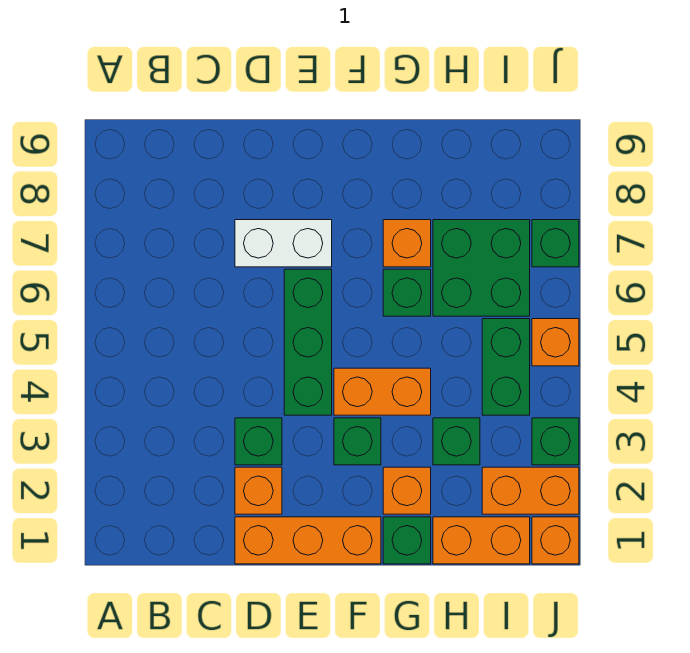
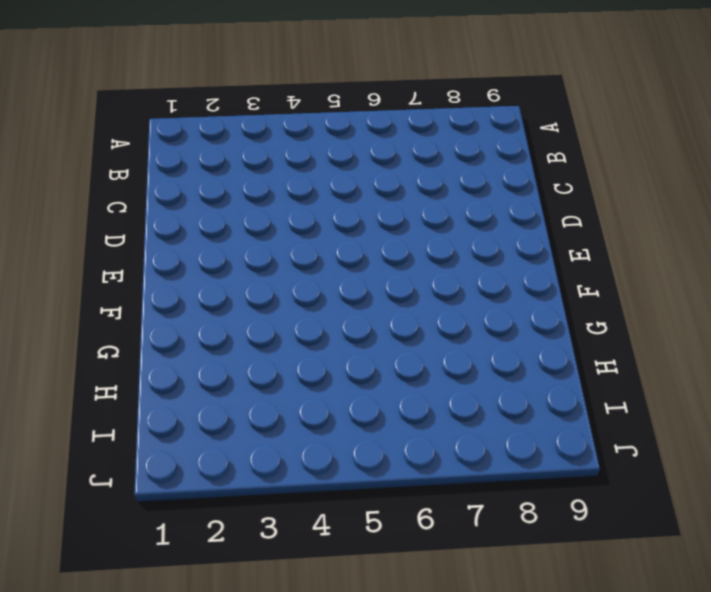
none -> orange brick D1:F1 level 1
none -> orange brick D2 level 1
none -> green brick D3 level 1

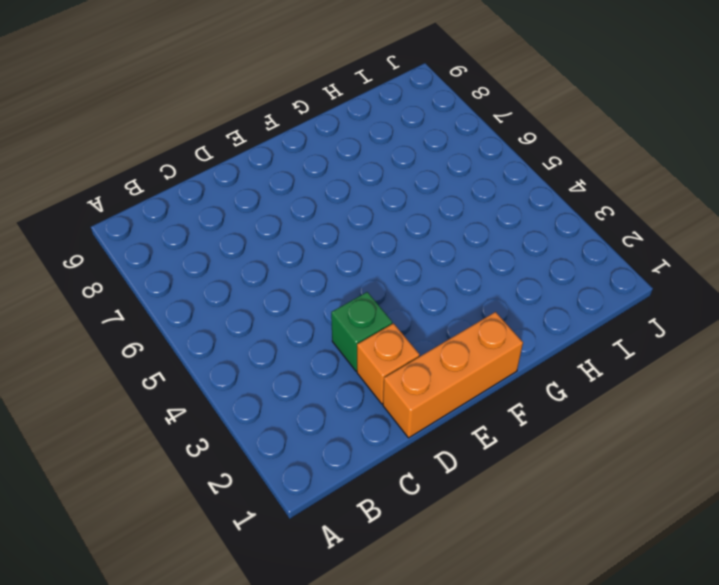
none -> white brick D7:E7 level 1
none -> green brick E4:E6 level 1
none -> green brick F3 level 1

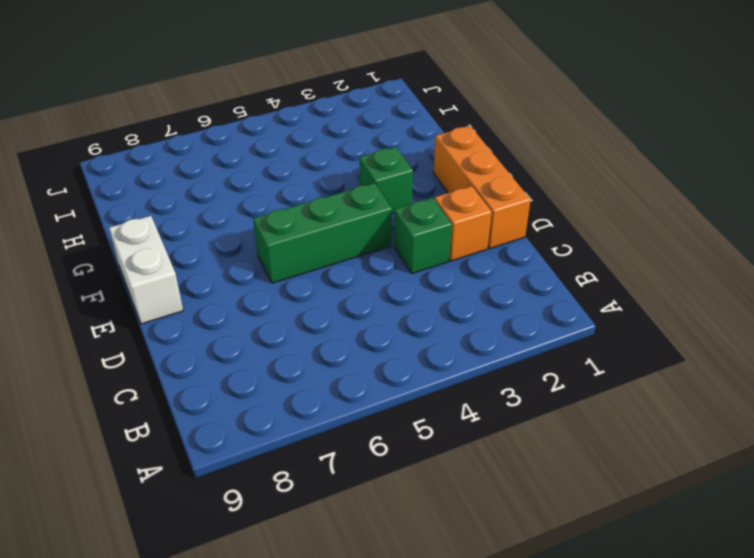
white brick E9:F9 level 1 -> white brick D7:E7 level 1
none -> orange brick F4:G4 level 1
none -> green brick G1 level 1
none -> orange brick G2 level 1

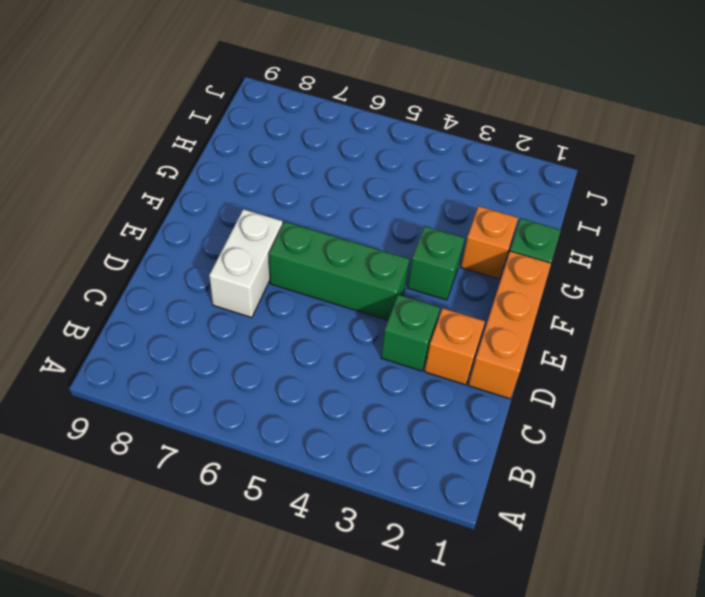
none -> orange brick F4:G4 level 1
none -> green brick G6 level 1
none -> orange brick G7 level 1

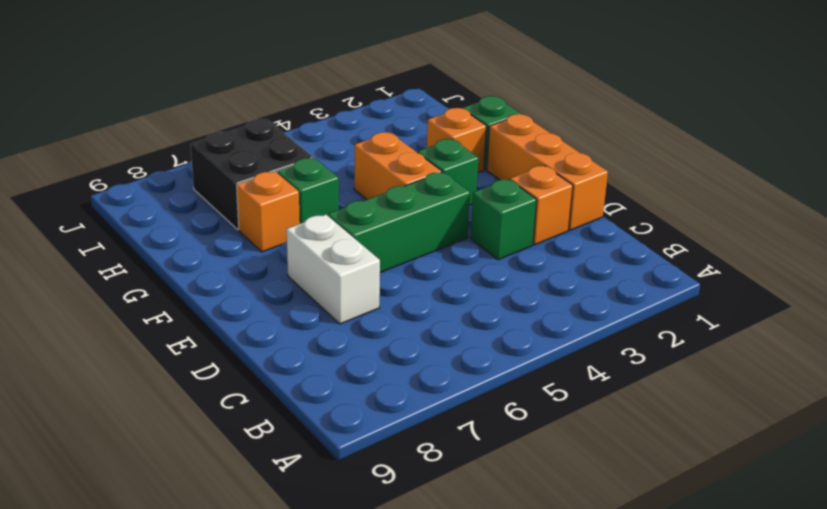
black brick H6:I7 level 1 -> green brick H6:I7 level 1
none -> orange brick H1:I1 level 1
none -> green brick H3 level 1
none -> orange brick I2:J2 level 1

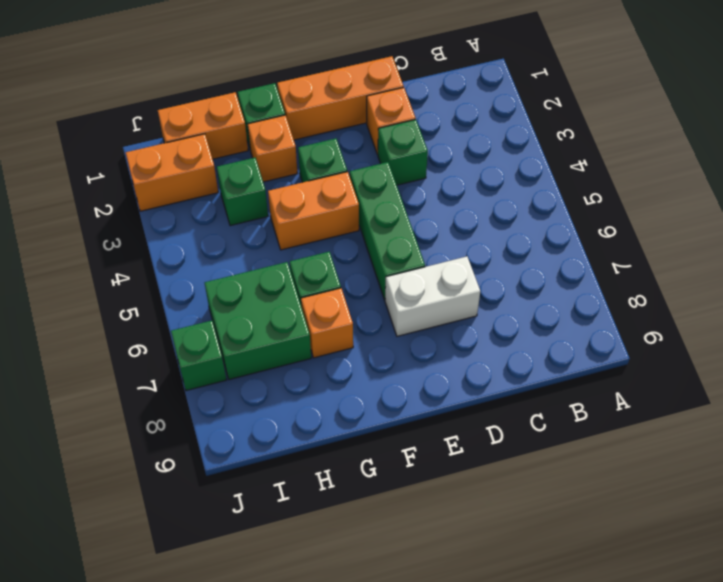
none -> green brick I4:I5 level 1
none -> orange brick J1 level 1
none -> green brick J3 level 1

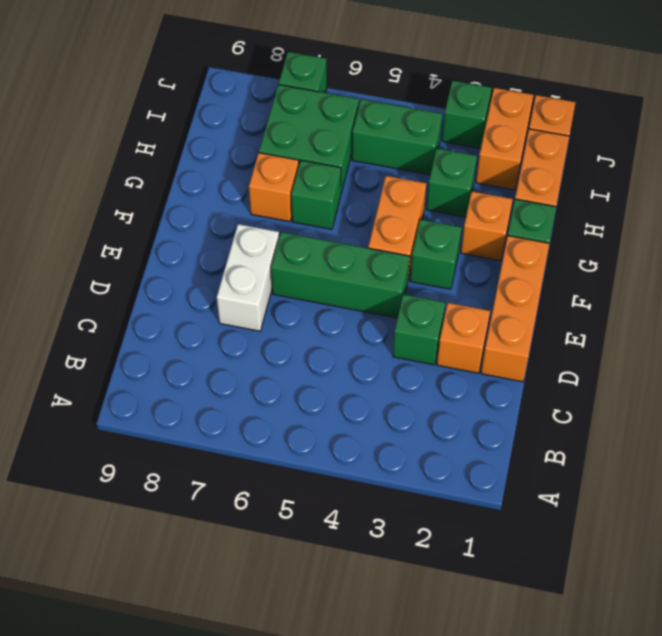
none -> orange brick J5 level 1

